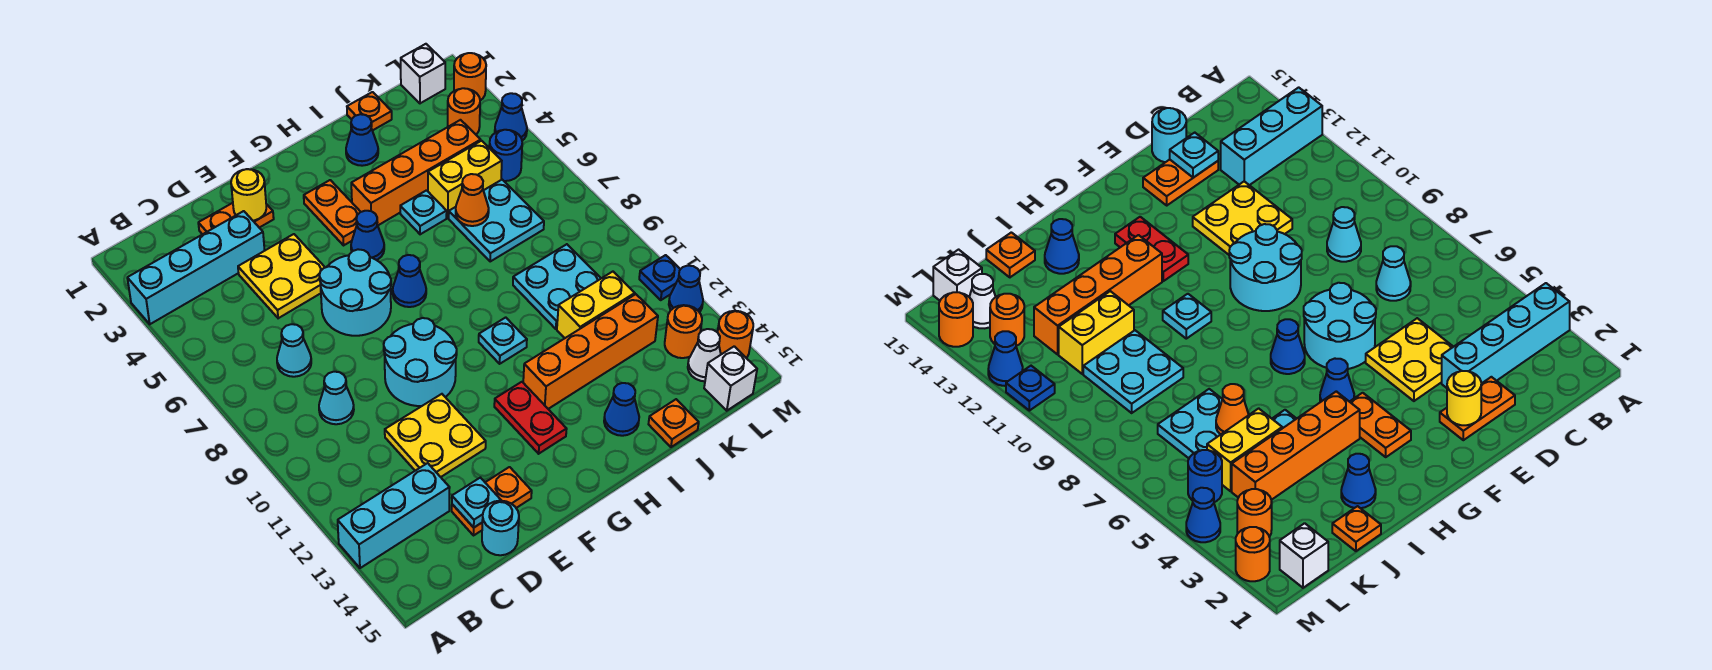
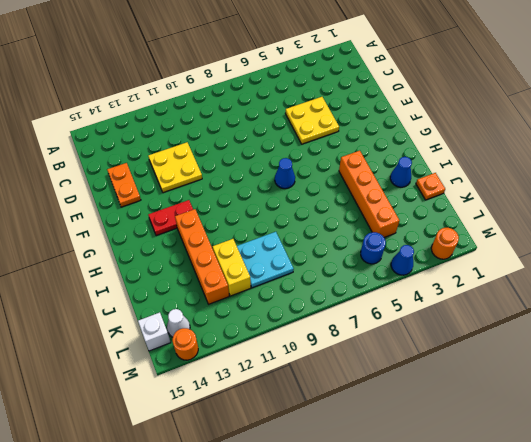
none -> cyan brick A3:D3 level 1
none -> cyan brick A13:C13 level 1
none -> cyan cone C7 level 1
none -> cyan cone C9 level 1

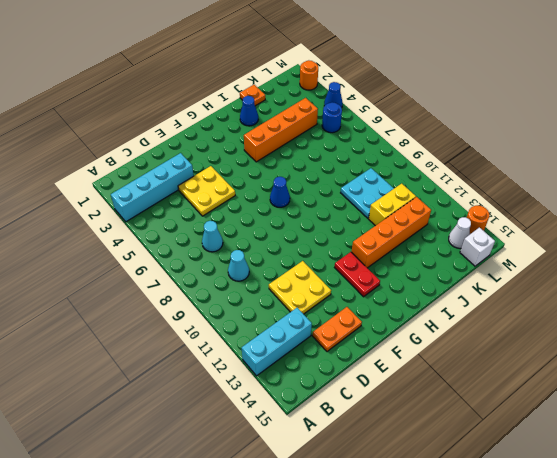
none -> orange plate D2:E2 level 1
none -> cyan round brick D15 level 1
none -> cyan round brick E6:F7 level 1
none -> cyan round brick E9:F10 level 1

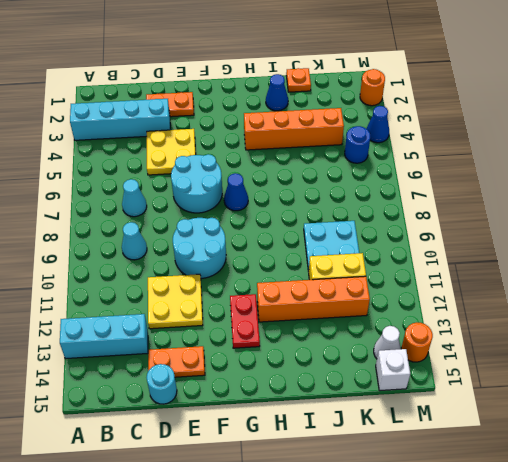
none -> orange plate G3:G4 level 1
none -> blue cone G5 level 1
none -> cyan plate H10 level 1
none -> cyan plate I5 level 1

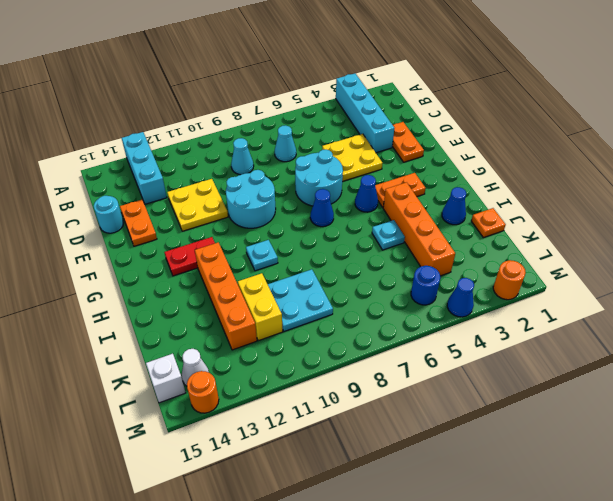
none -> blue cone I14 level 1
none -> yellow brick J5:K5 level 1
none -> cyan plate J6:K7 level 1
none -> orange plate J15 level 1

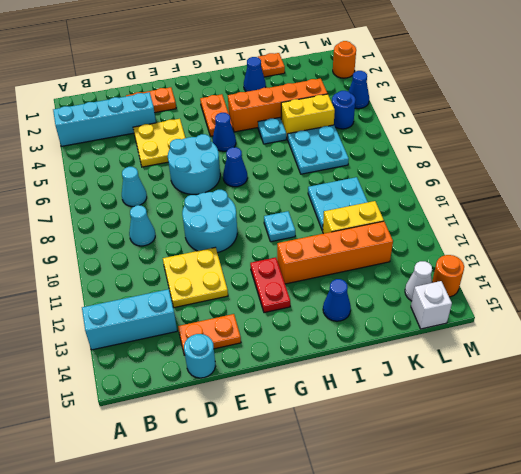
none -> orange plate J15 level 1
none -> white brick L1 level 1
none -> orange round brick L3 level 1
none -> orange round brick L13 level 1

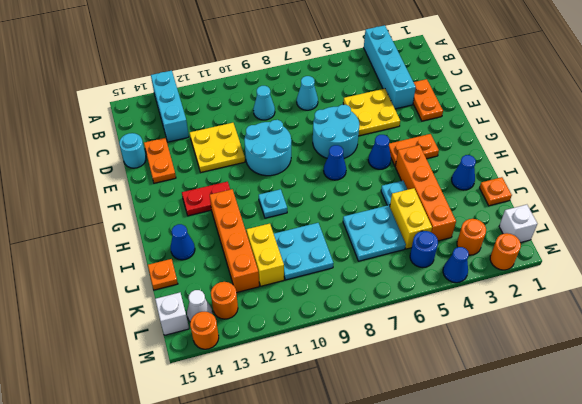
none -> blue plate M11 level 1
none -> blue cone M12 level 1
none -> cyan plate D14 level 2
none -> yellow round brick E2 level 2

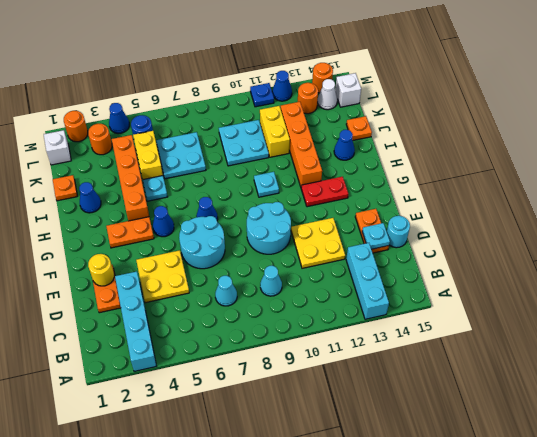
none -> orange cone J6 level 2

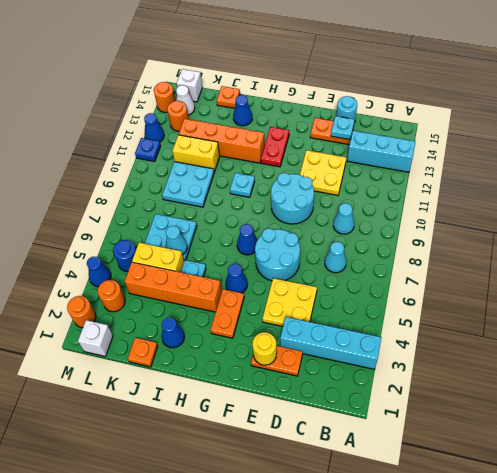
cyan cone J6 level 2 -> orange cone J6 level 2

